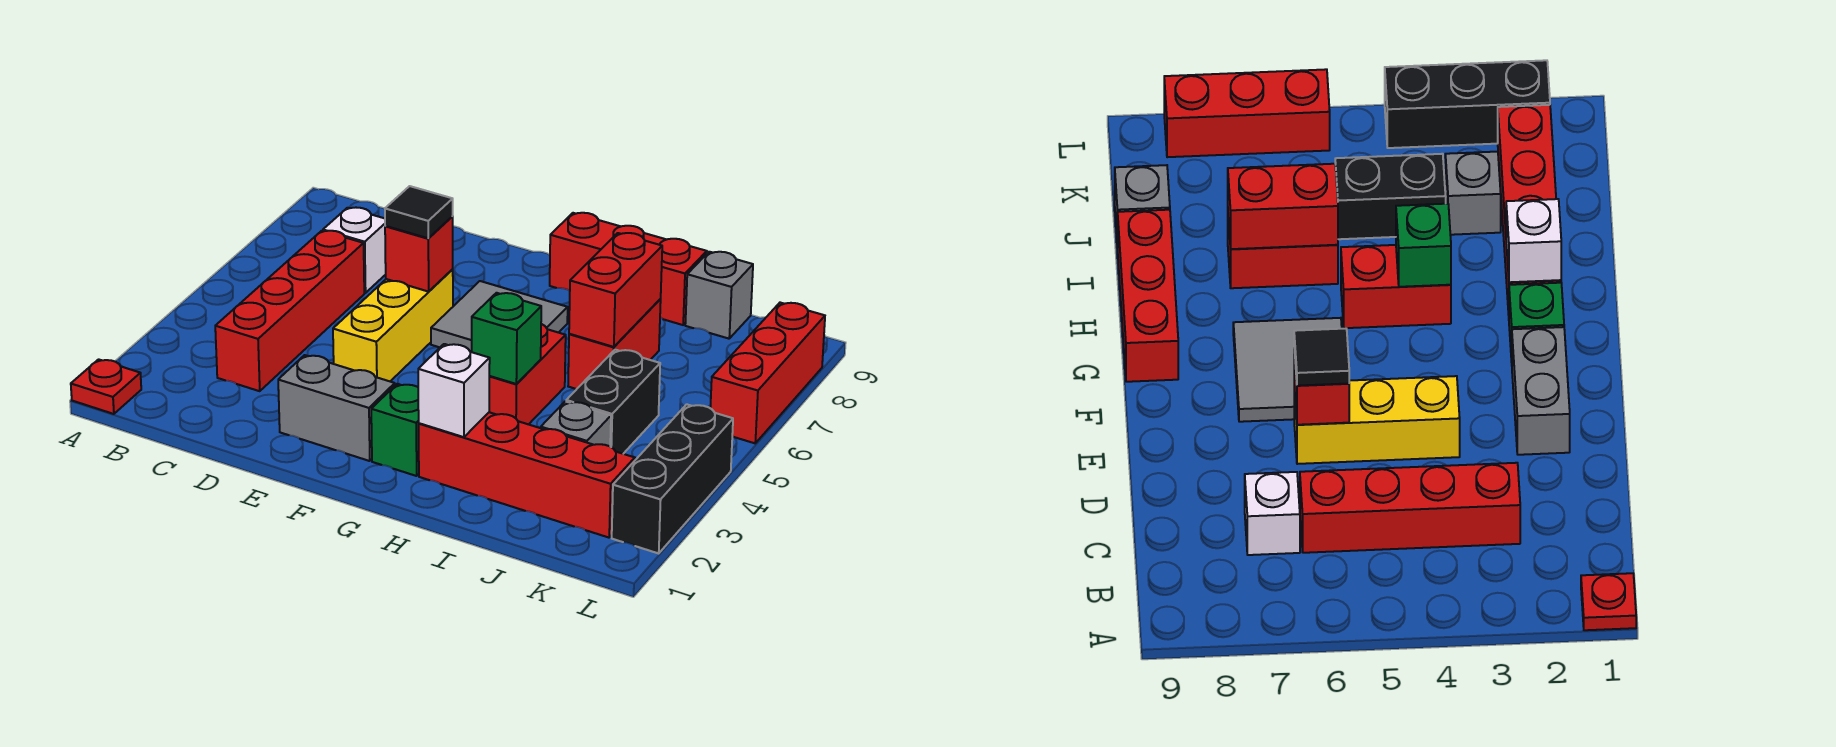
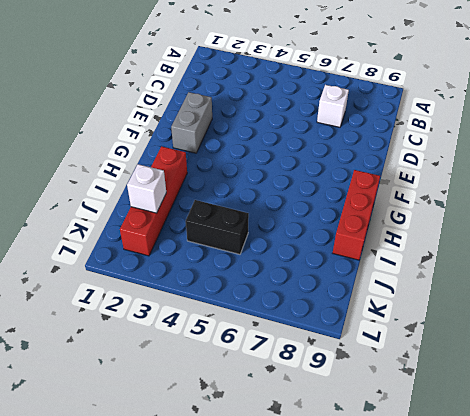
white brick J2 level 2 -> white brick H2 level 2
none -> red plate A1 level 1
none -> red brick C3:C6 level 1
none -> yellow brick E4:E6 level 1

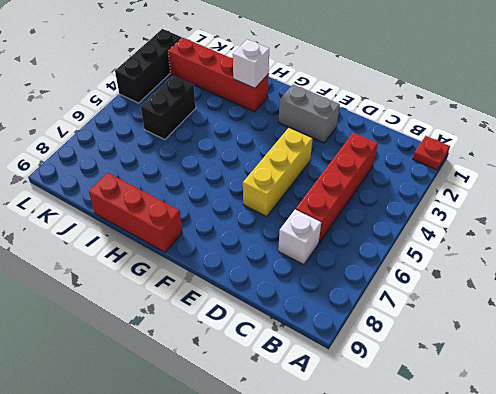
none -> grey tile F6:G7 level 1
none -> green brick G2 level 1
none -> red brick H4:H5 level 1

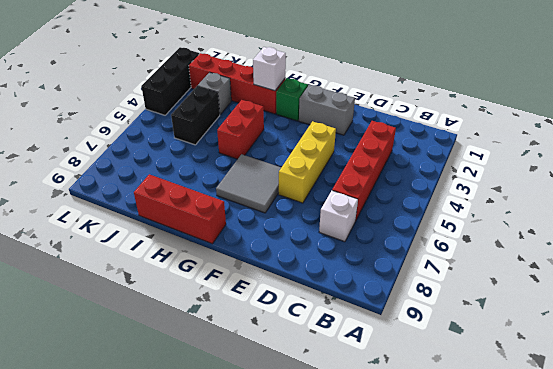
none -> red plate A1 level 1
none -> red brick I6:I7 level 1
none -> grey brick J9 level 1

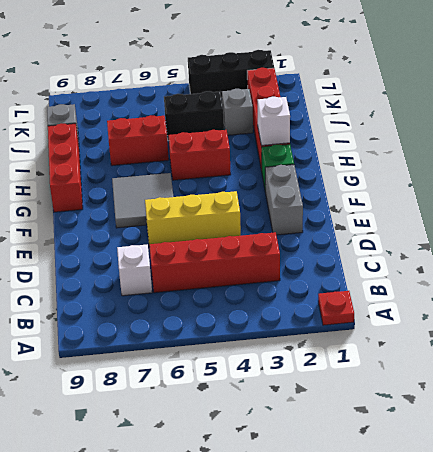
none -> red brick L6:L8 level 1
none -> red brick E6 level 2
none -> green brick H4 level 2

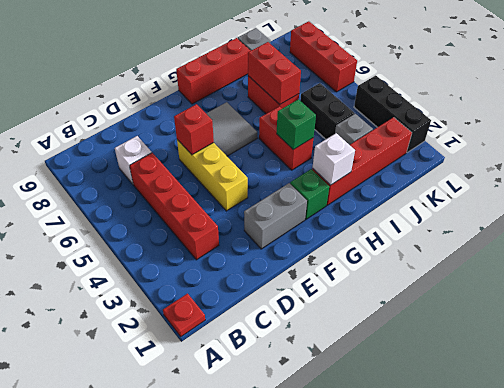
none -> black tile E6 level 3

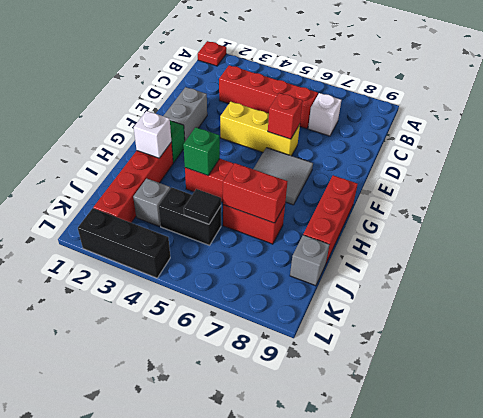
black tile J5 level 2 -> black tile E6 level 3
none -> red brick L6:L8 level 1

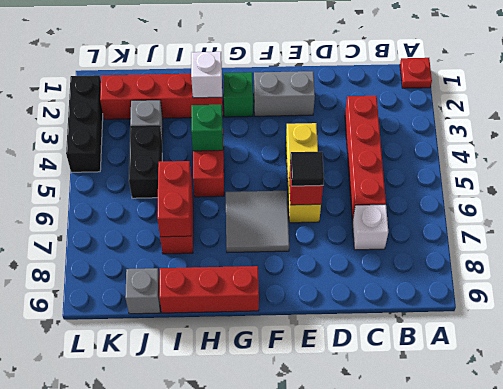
none -> red brick L6:L8 level 1

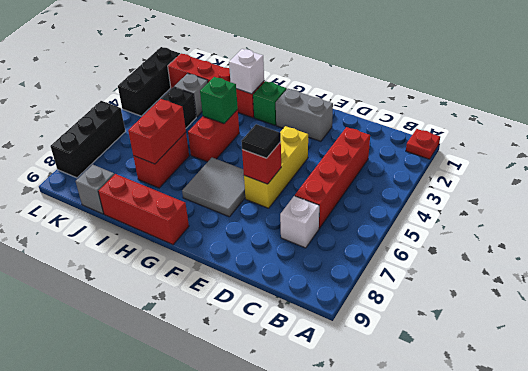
black brick L6:L8 level 1 -> red brick L6:L8 level 1

